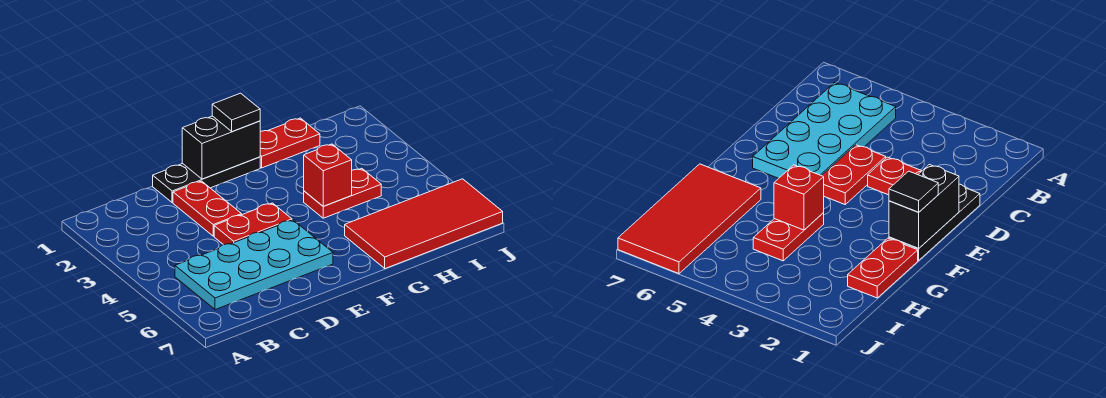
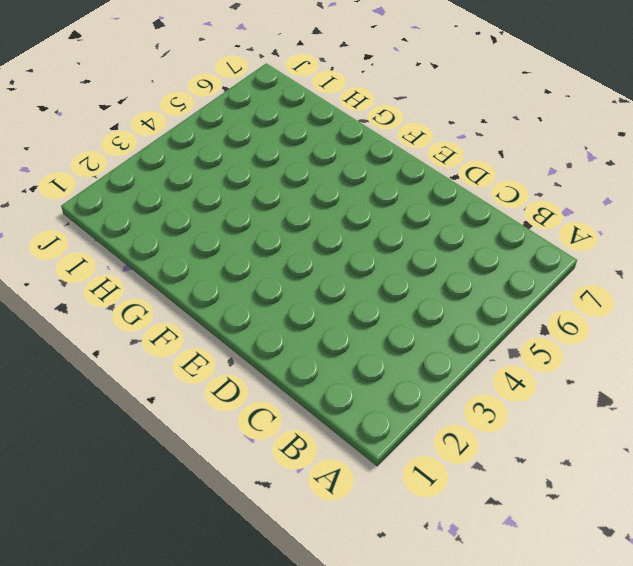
none -> cyan plate B5:E6 level 1
none -> black plate D1:F1 level 1

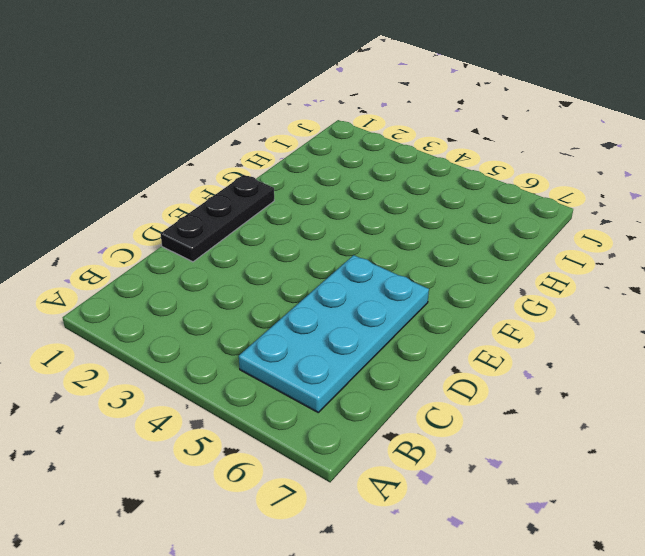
none -> red plate D2:D3 level 1
none -> red plate D4:E4 level 1

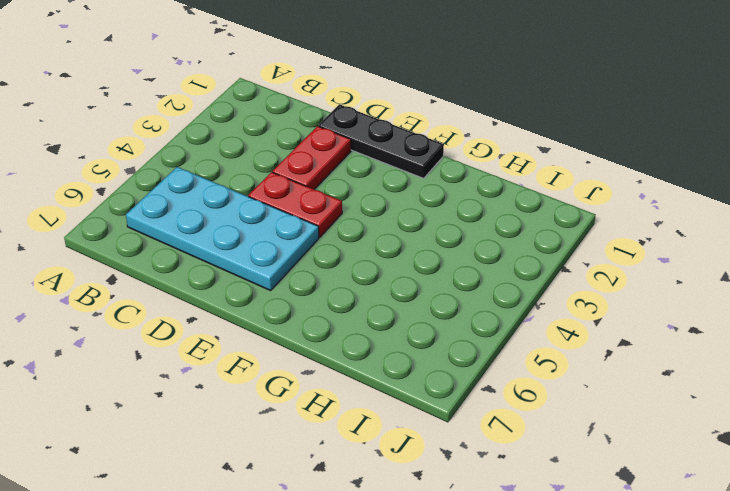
none -> red plate G1:H1 level 1
none -> red plate G4:H4 level 1

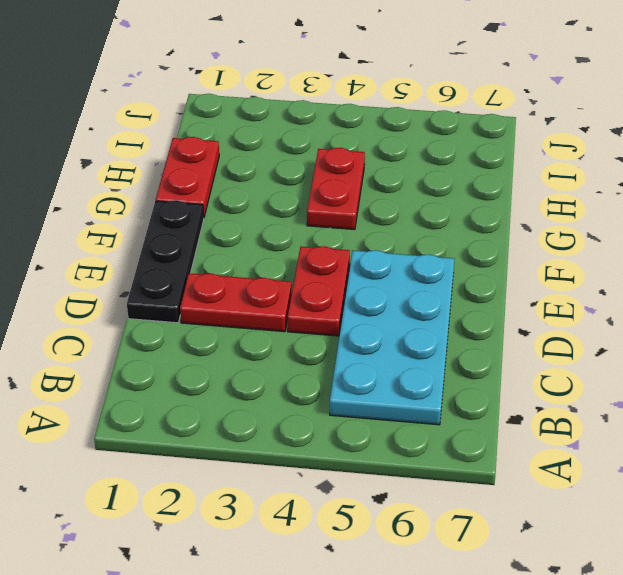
none -> red tile G6:J7 level 1
none -> black brick E1:F1 level 2

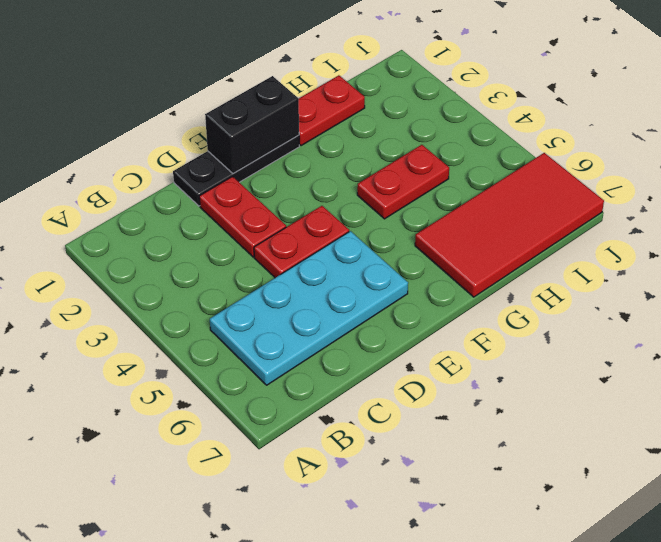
none -> red brick G4 level 2
none -> black tile F1 level 3

